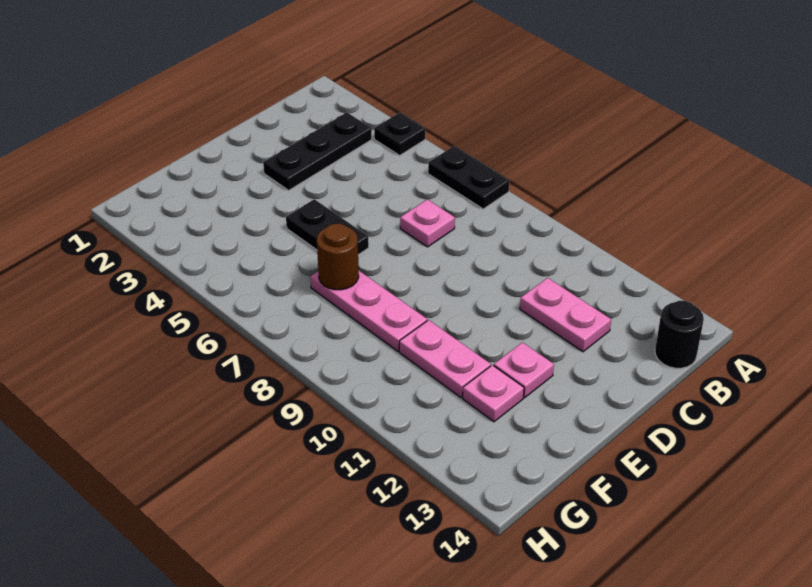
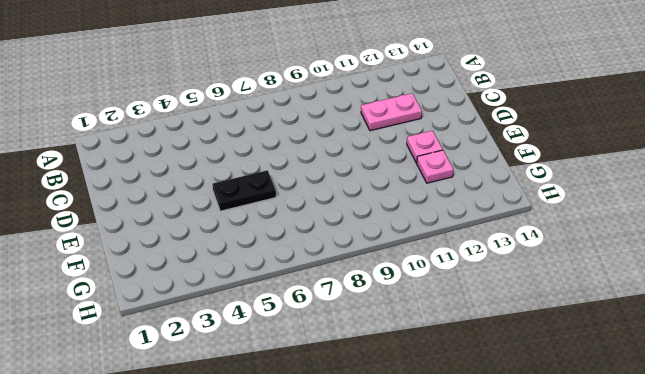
none -> black plate A4 level 1
none -> black plate A6:A7 level 1
none -> black plate B3:D3 level 1

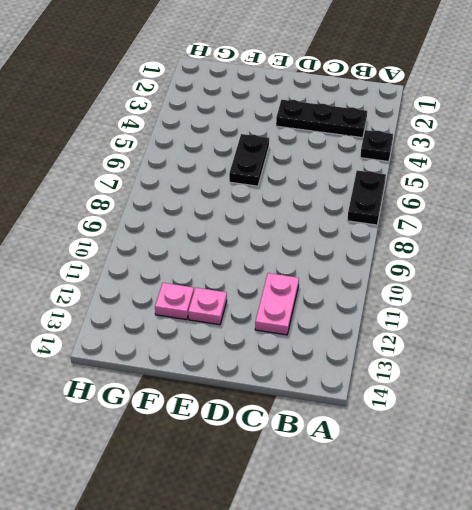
none -> black round brick B14 level 1
none -> pink plate C7 level 1
none -> pink plate F7:F9 level 1

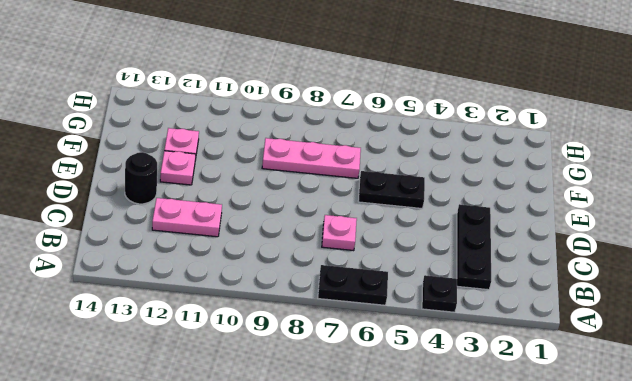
black round brick D13 level 1 -> black round brick B14 level 1
none -> pink plate F10:F11 level 1
none -> brown round brick F7 level 2

